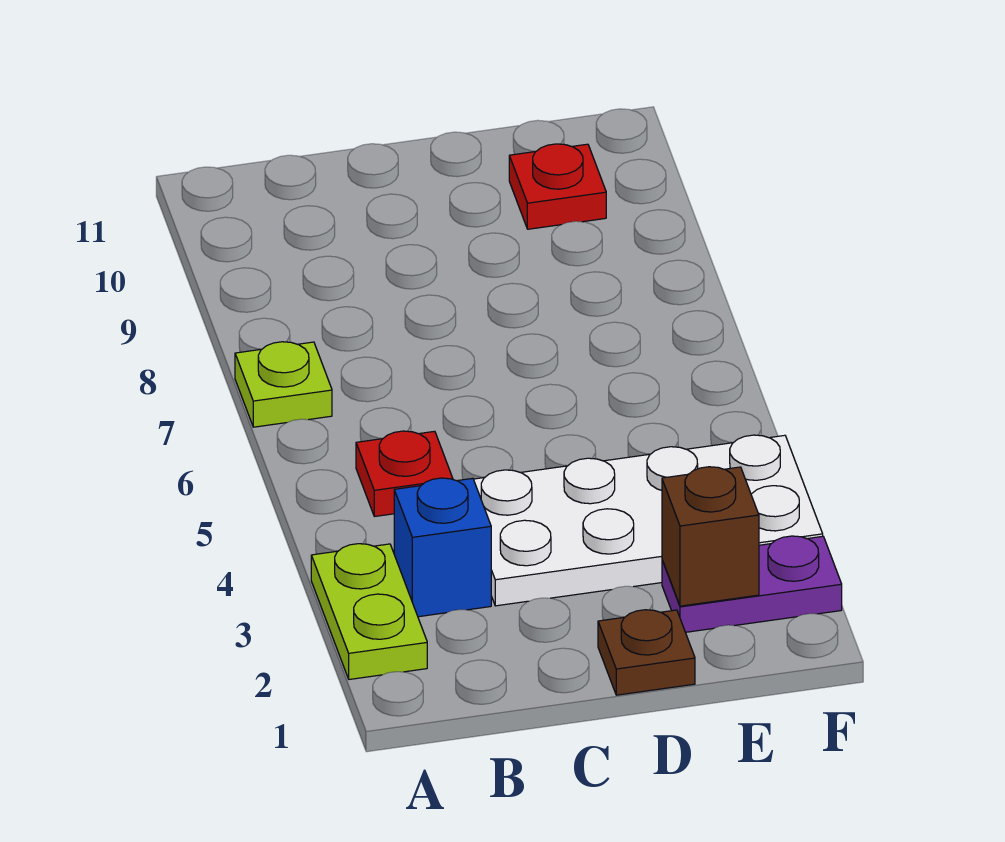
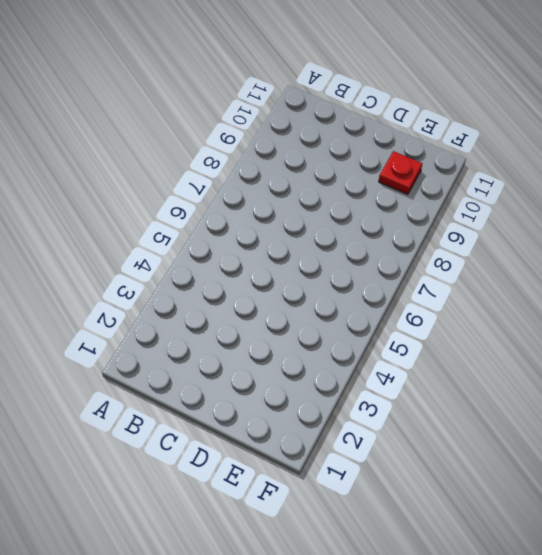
none -> lime plate A2:A3 level 1
none -> lime plate A7 level 1

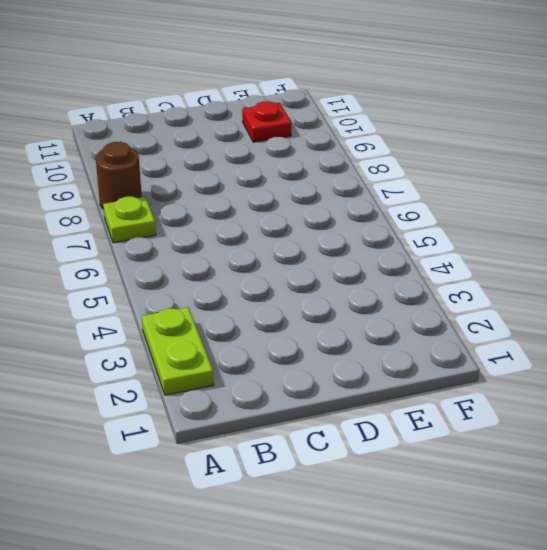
brown round brick A8 level 1 -> none
none -> blue brick B3 level 1
none -> red plate B5 level 1

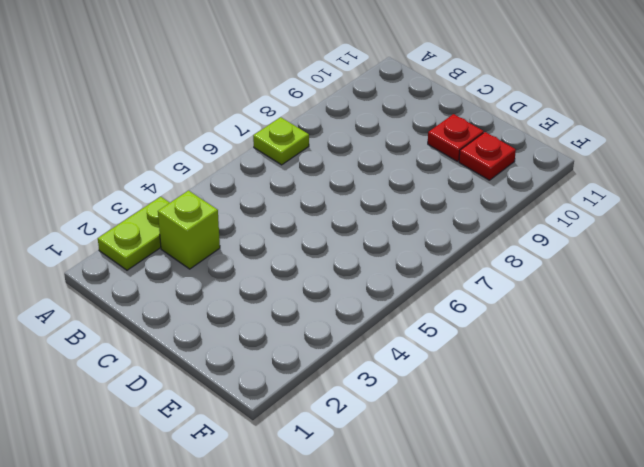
lime brick B3 level 1 -> blue brick B3 level 1
red plate D10 level 1 -> red plate B5 level 1
none -> white plate C3:F4 level 1
none -> brown plate D1 level 1

